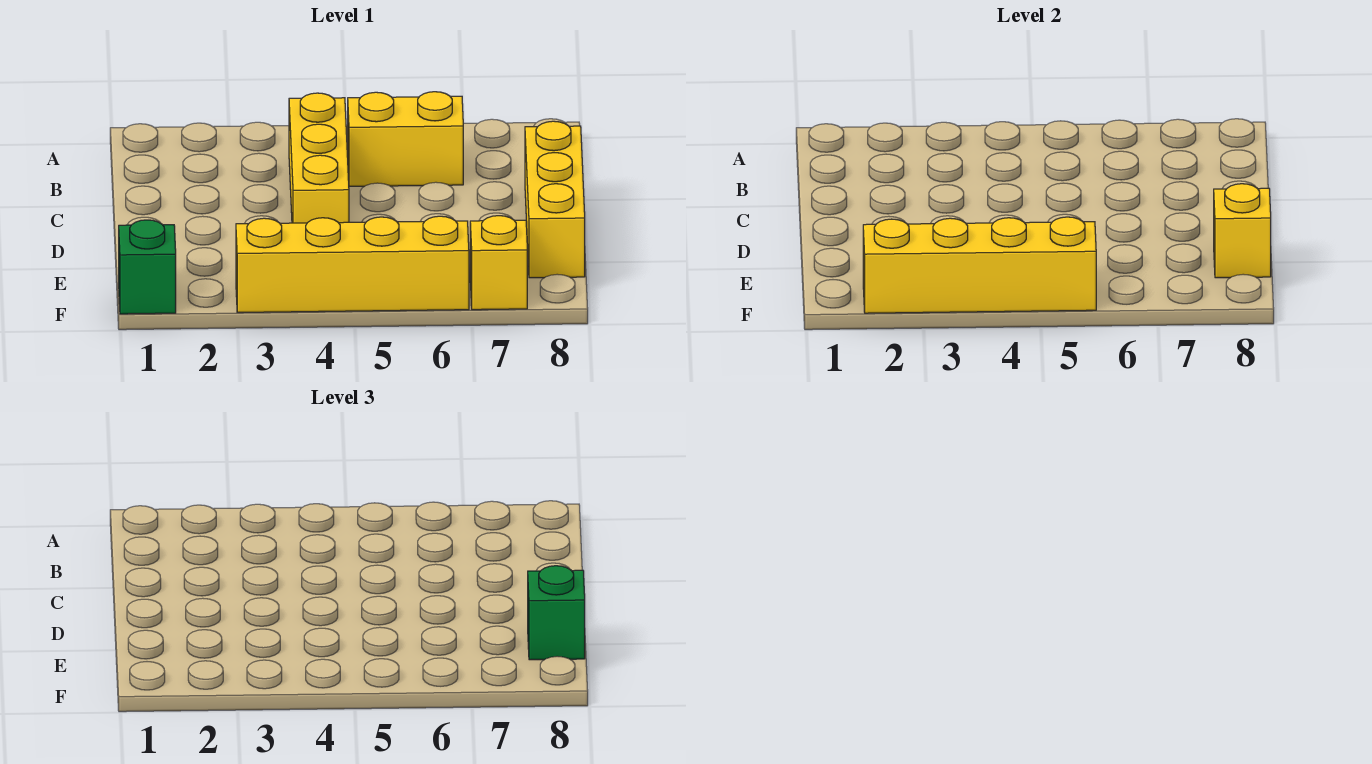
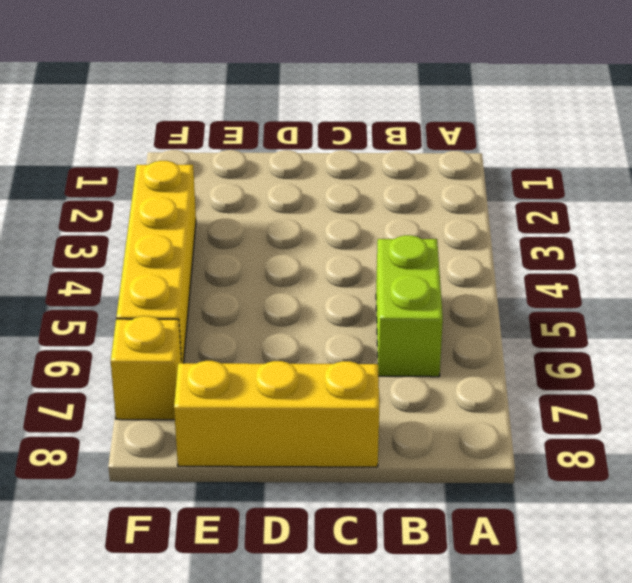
lime brick B5:B6 level 1 -> yellow brick B5:B6 level 1
none -> yellow brick B4:D4 level 1
none -> green brick F1 level 1

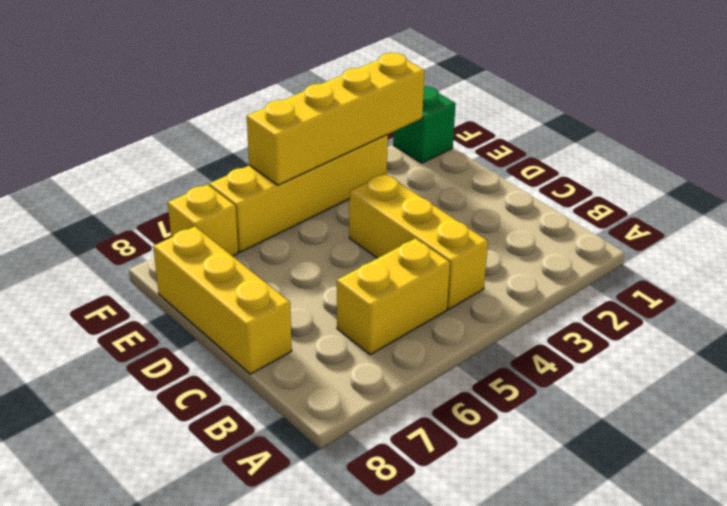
none -> yellow brick E8 level 2
none -> green brick E8 level 3

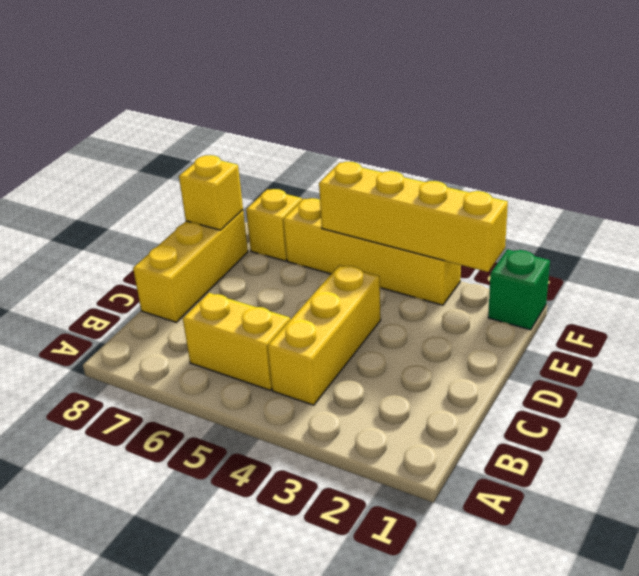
none -> green brick E8 level 3

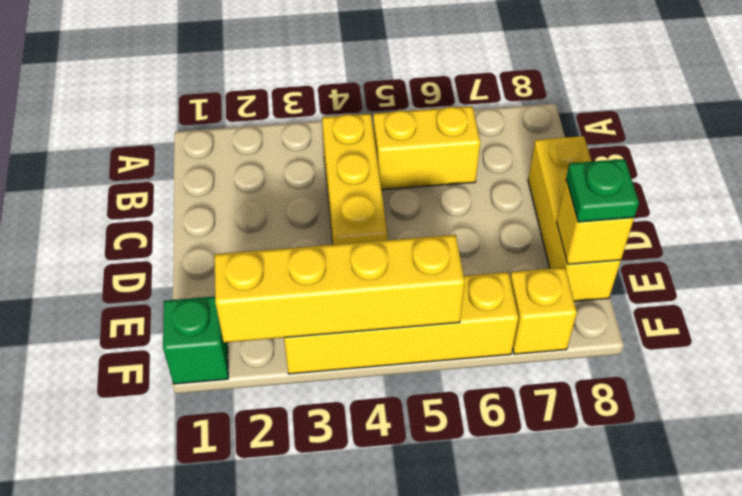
green plate E8 level 3 -> green brick E8 level 3

